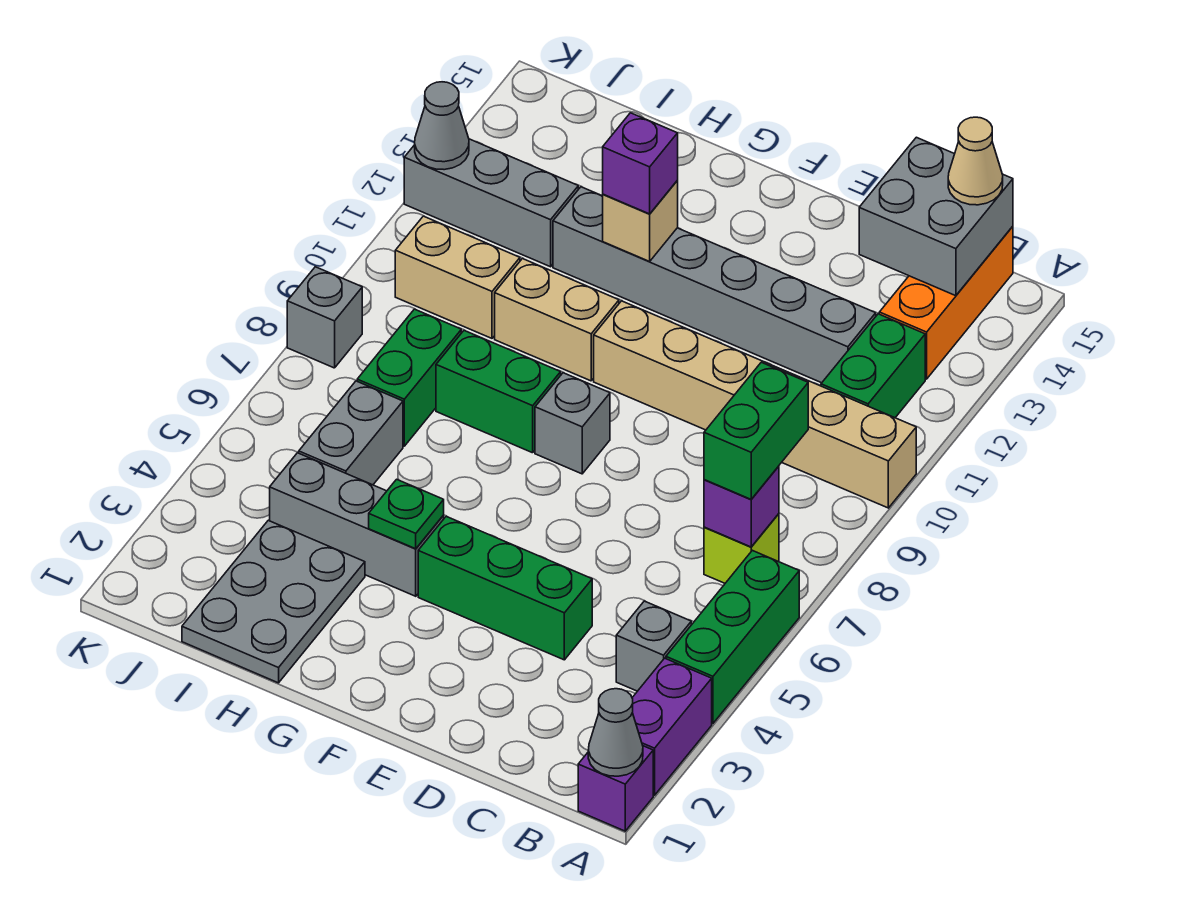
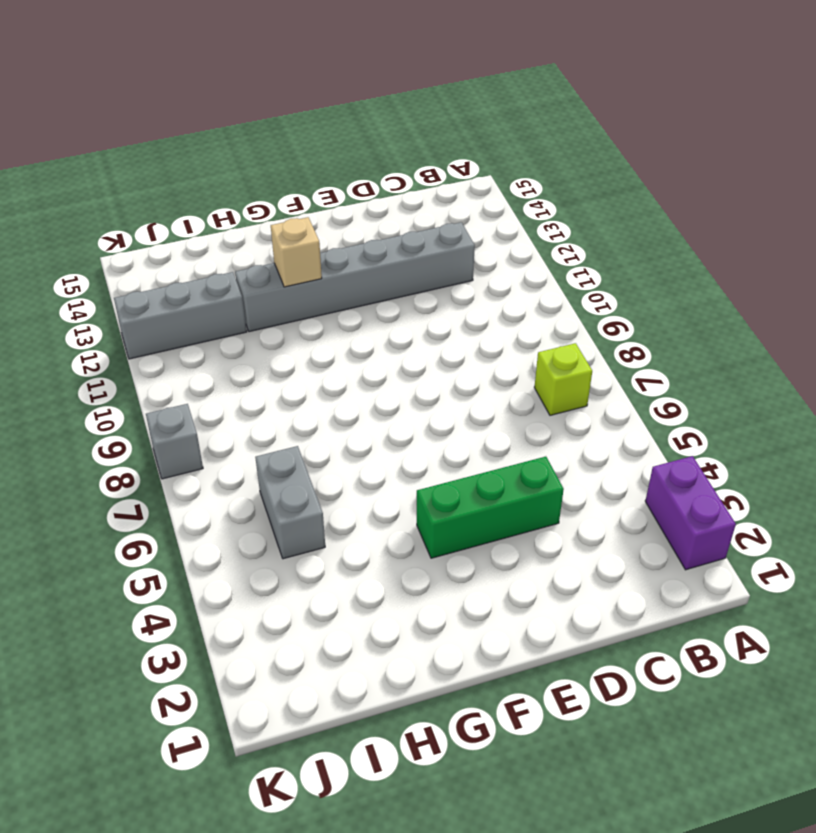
none -> purple brick A1 level 1
none -> green brick A4:A6 level 1
none -> tan brick A10:F10 level 1

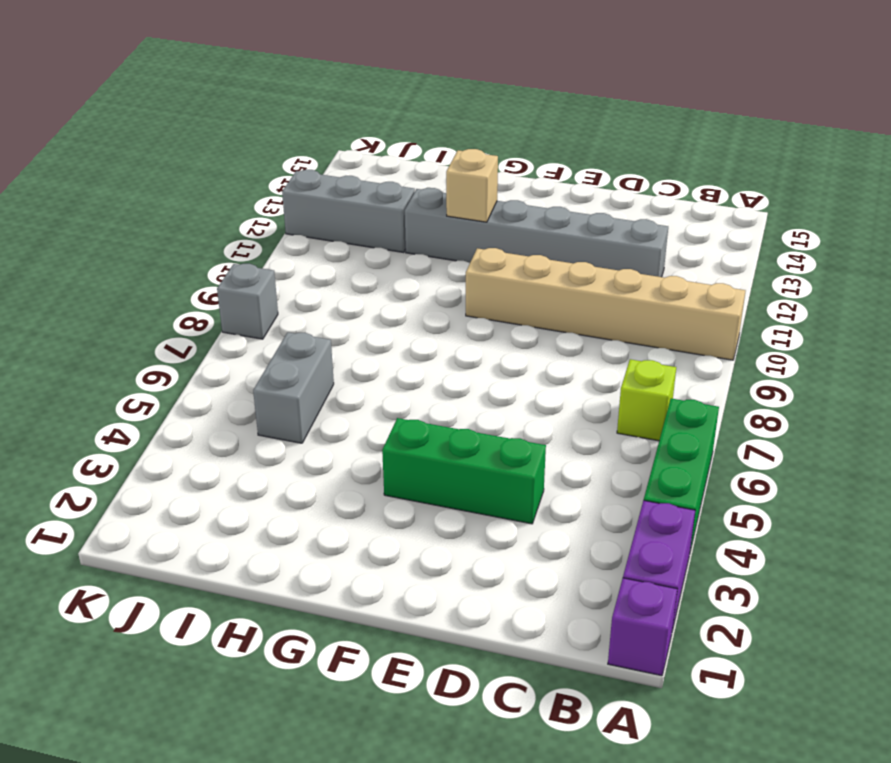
none -> grey brick B4 level 1
none -> green brick B11:B12 level 1
none -> orange brick B13:B15 level 1

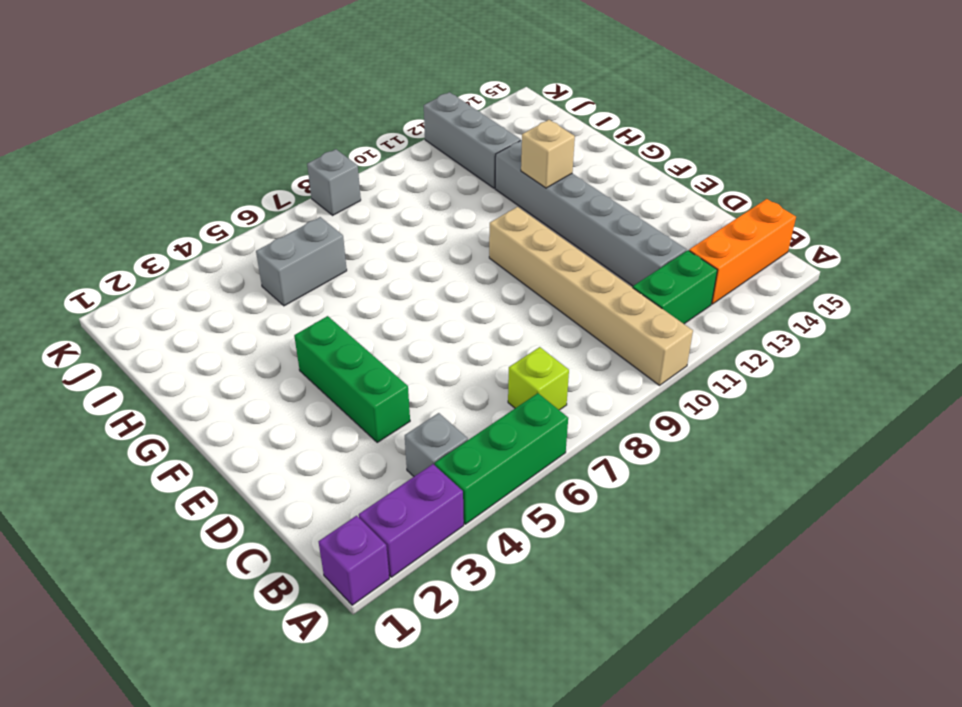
none -> grey brick F8 level 1
none -> grey brick G4:I4 level 1
none -> green brick G8:H8 level 1

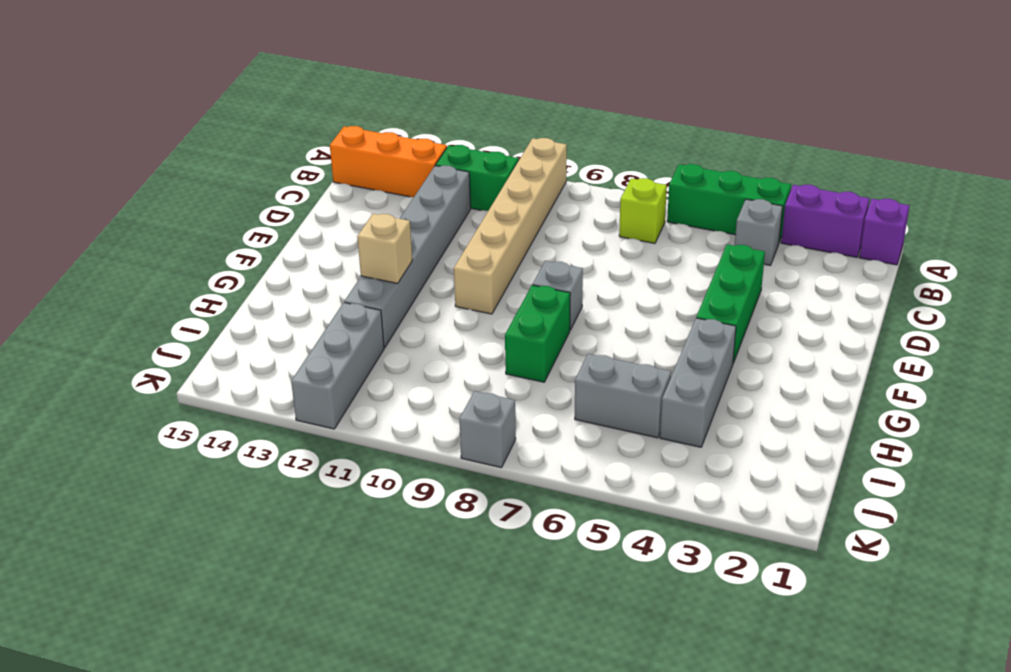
none -> tan brick G10:H10 level 1
none -> grey plate H1:I3 level 1
none -> green brick I7:I8 level 1

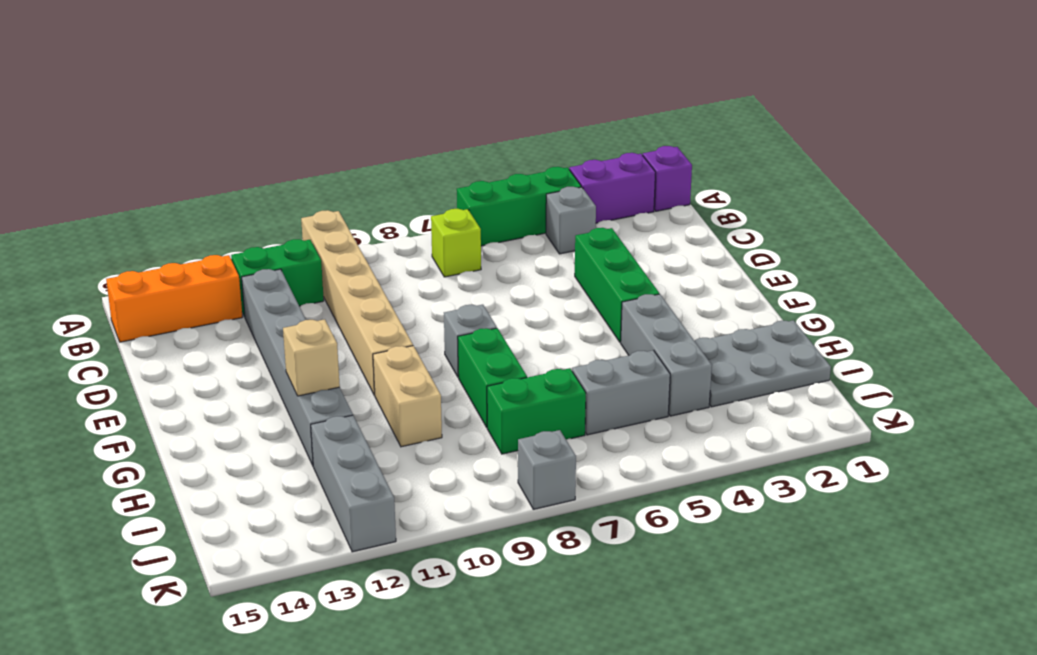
none -> tan brick I10:J10 level 1
none -> grey cone A1 level 2
none -> purple brick B7 level 2

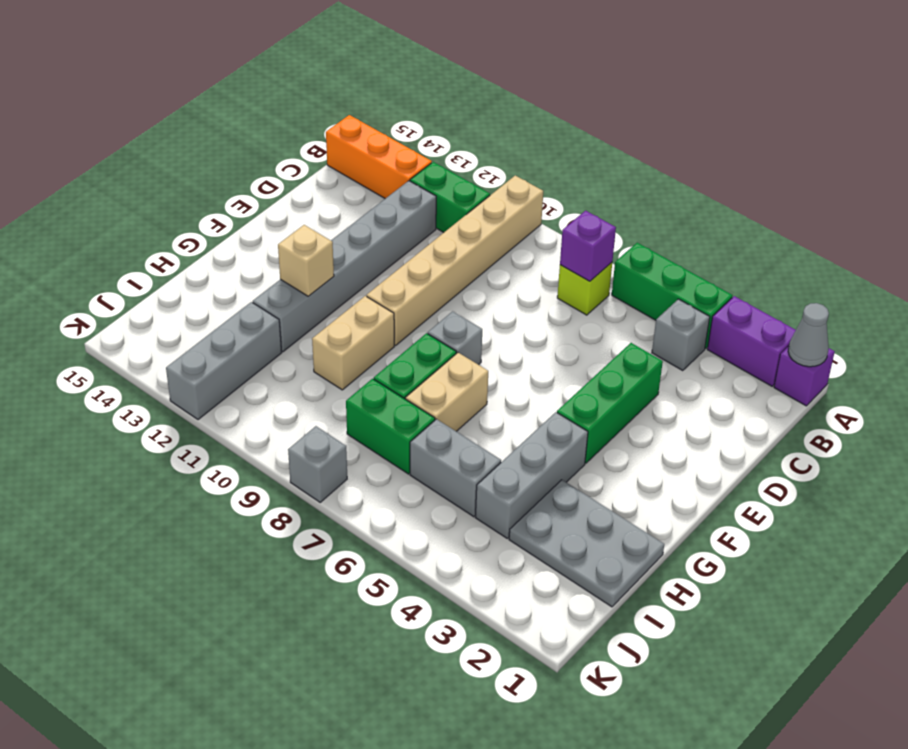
tan brick G7:H7 level 1 -> tan brick I10:J10 level 1
none -> grey brick B14:C15 level 2
none -> green plate G4 level 2
none -> grey cone K12 level 2

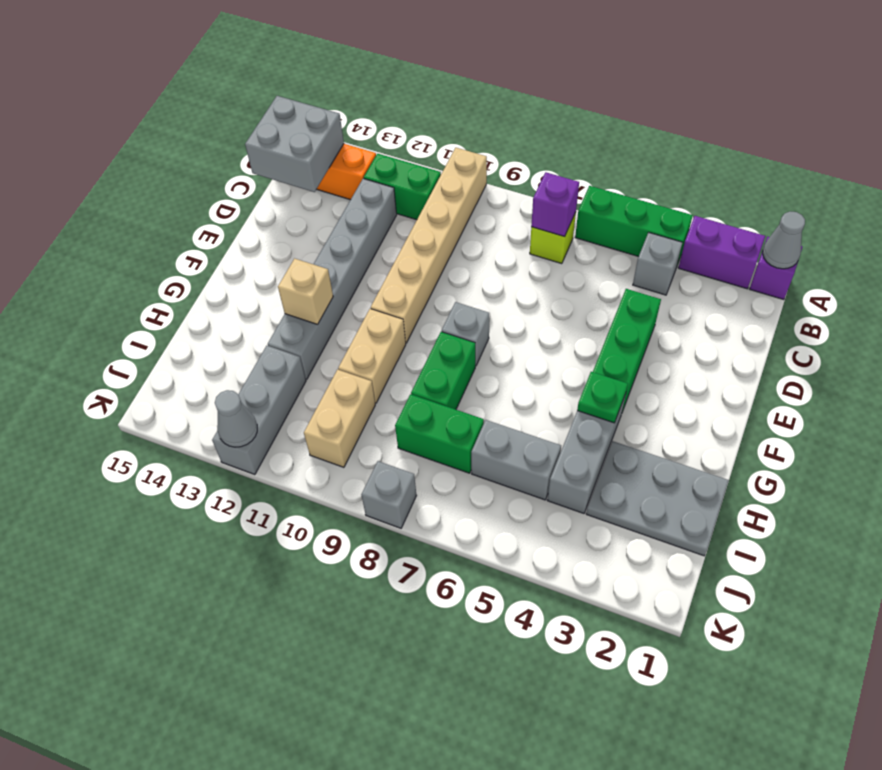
none -> green brick B7:B8 level 3
none -> tan cone B15 level 3
none -> purple brick G12 level 3

